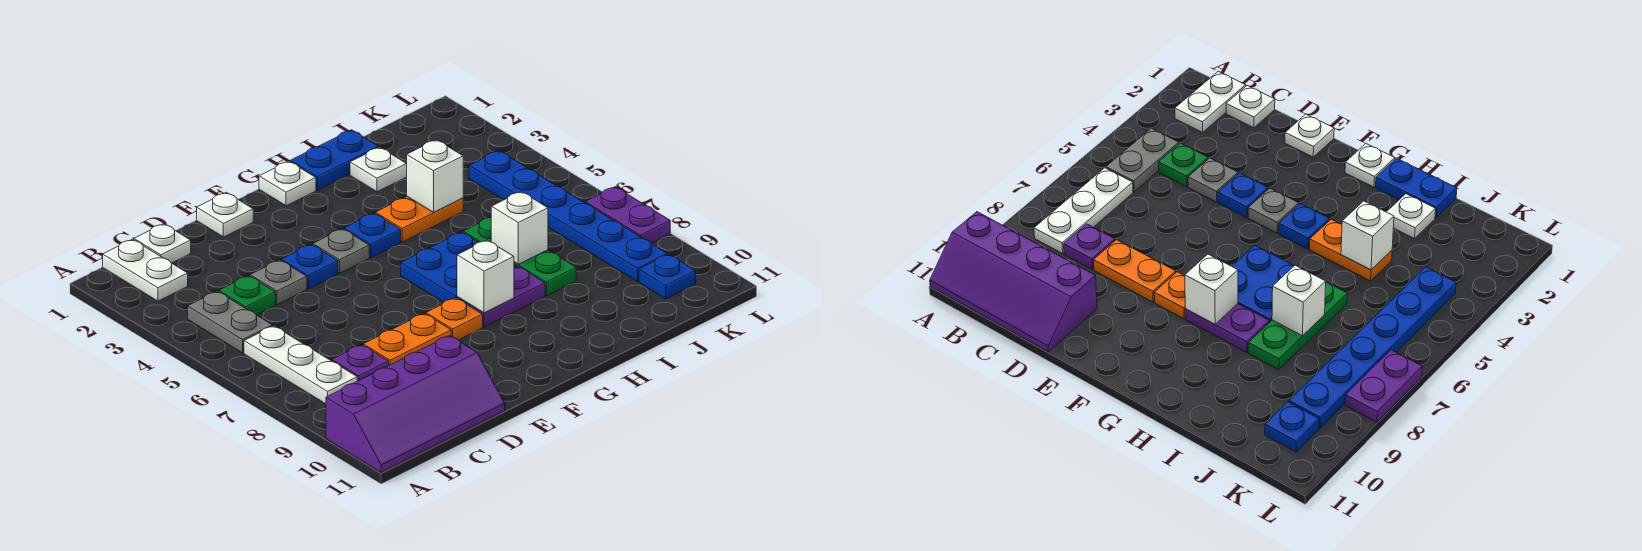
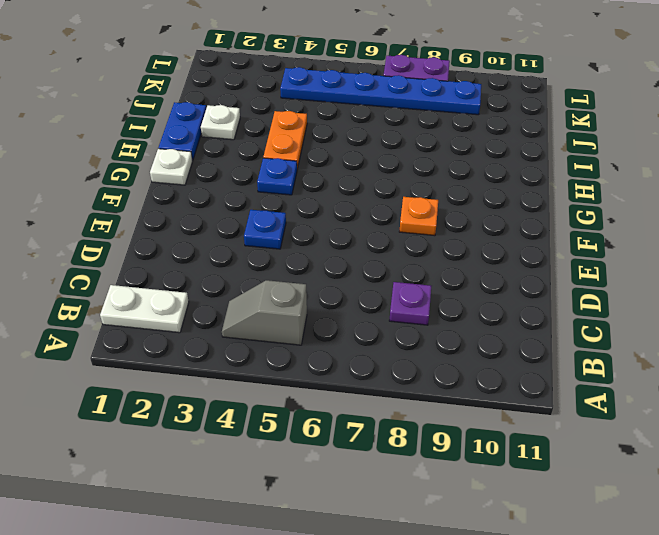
grey slope B4:B5 level 1 top 5 -> grey plate B4:B5 level 1
none -> purple slope A10:D11 level 1 top 10
none -> white plate B6:B8 level 1
none -> white plate C1 level 1

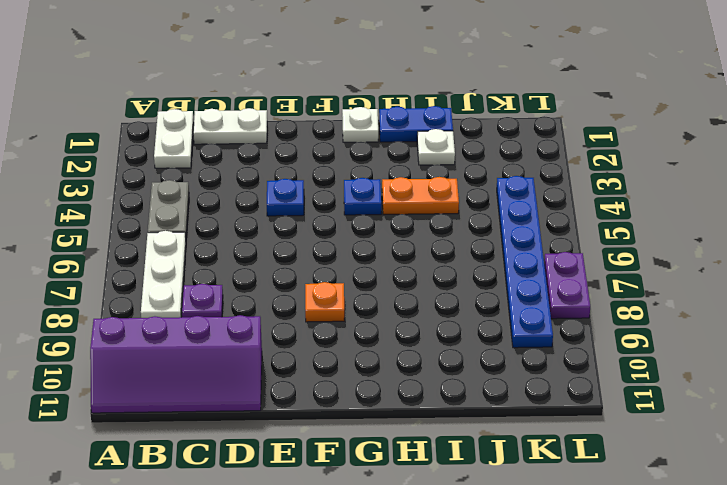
white plate C1:D1 level 1 -> white plate C1 level 1
none -> green plate C4 level 1
none -> grey plate D4 level 1
none -> orange plate D8:E8 level 1

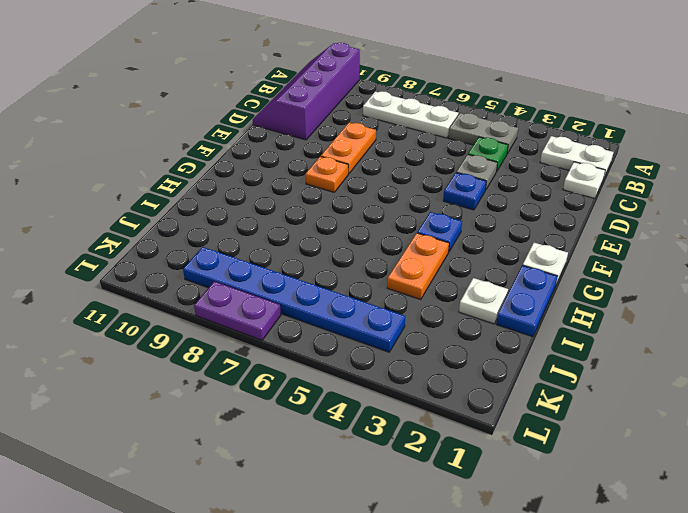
none -> purple plate C8 level 1
none -> white plate E1 level 1
none -> grey plate F4 level 1

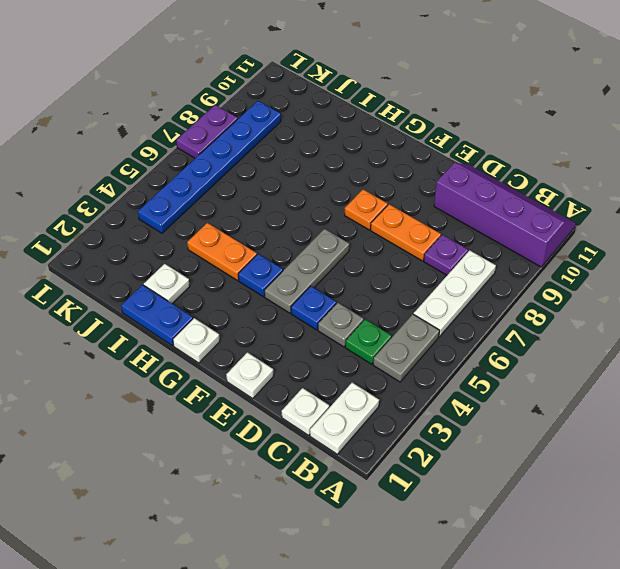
grey plate F4:F6 level 1 -> grey plate F4 level 1
none -> blue plate G6:H7 level 1
none -> purple plate G8:H8 level 1
none -> green plate I6:I8 level 1

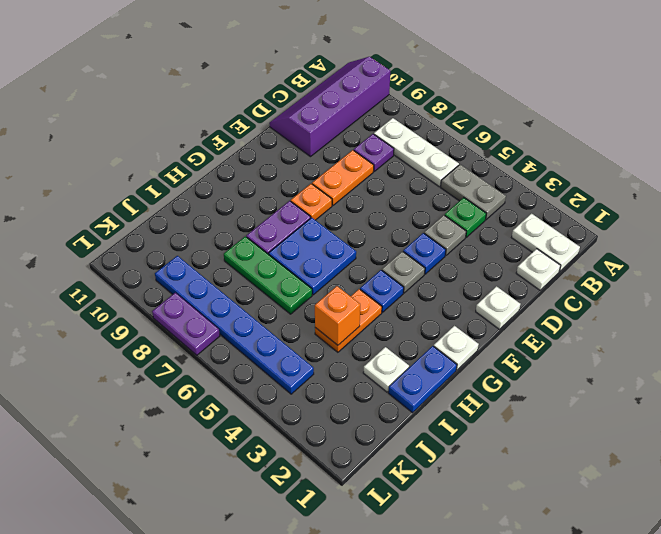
orange brick I4 level 2 -> white brick I4 level 2
none -> blue plate K10 level 1
none -> white brick G8 level 2
none -> white brick I7 level 2

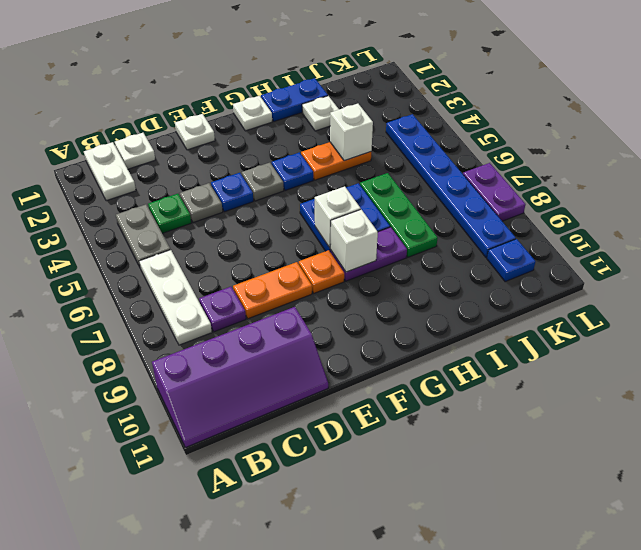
white brick G7 level 2 -> white brick I7 level 2

